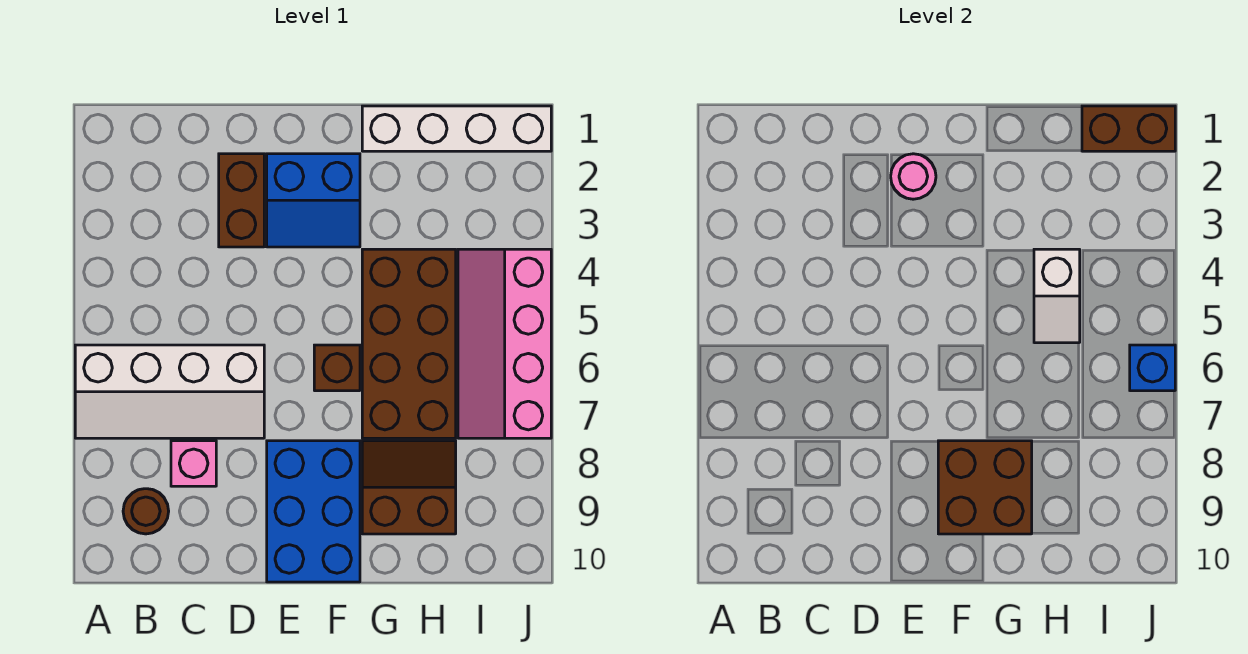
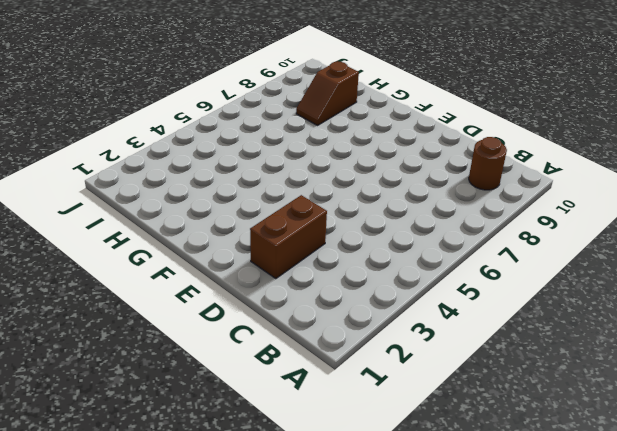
brown slope H8:H9 level 1 top 9 -> brown slope G8:H9 level 1 top 9
none -> white slope A6:D7 level 1 top 6
none -> pink brick C8 level 1
none -> blue slope E2:F3 level 1 top 2

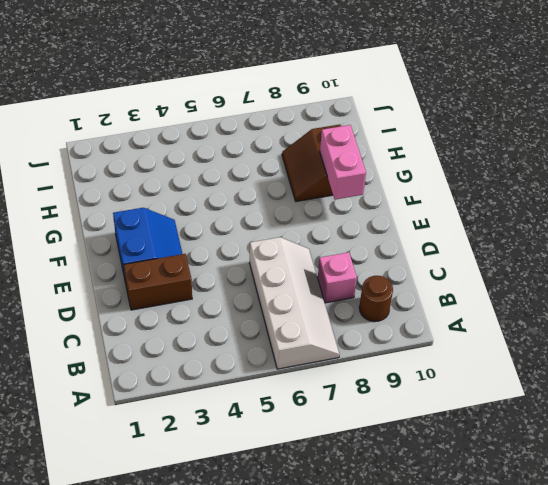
pink brick F9:G9 level 2 -> brown brick F8:G9 level 2
none -> blue brick E8:F10 level 1
none -> brown brick F6 level 1
none -> white brick G1:J1 level 1

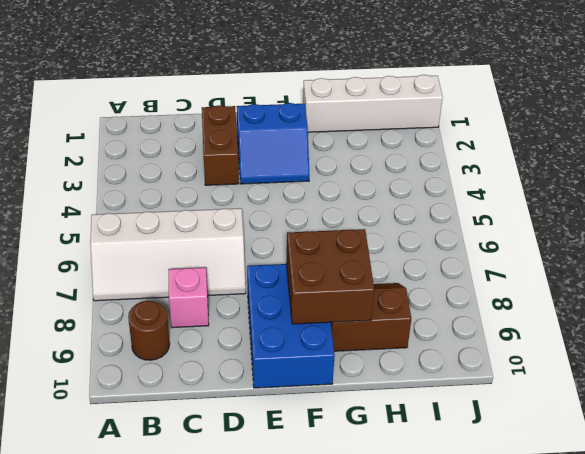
none -> brown brick F6 level 1
none -> brown brick G4:H7 level 1
none -> pink slope I4:J7 level 1 top J

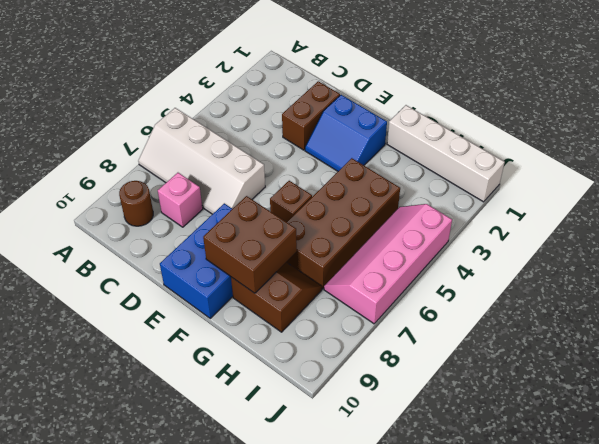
none -> pink round brick E2 level 2
none -> white slope H4:H5 level 2 top 4
none -> brown brick I1:J1 level 2

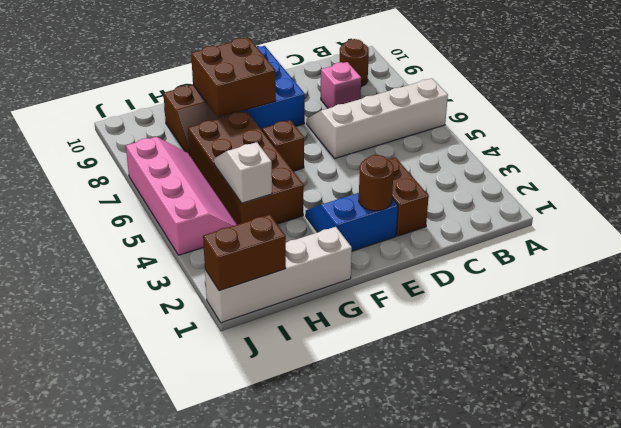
brown round brick E2 level 2 -> pink round brick E2 level 2
none -> blue brick J6 level 2

